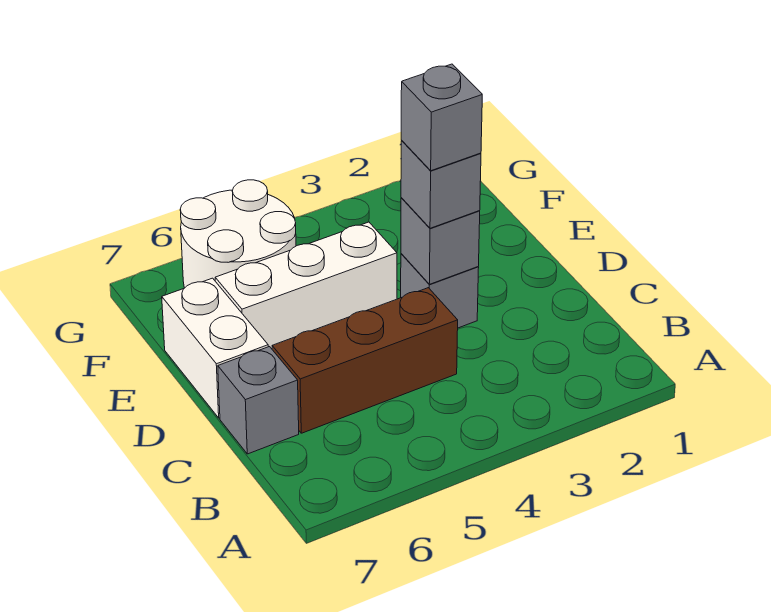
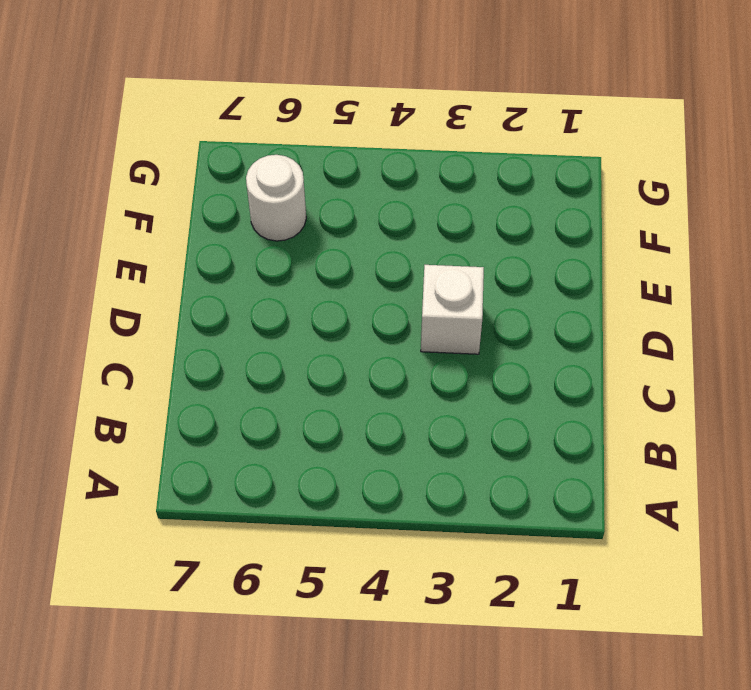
white brick D3 level 1 -> grey brick D3 level 1
white round brick F6 level 1 -> white round brick F5:G6 level 1
none -> brown brick C4:C6 level 1
none -> grey brick C7 level 1

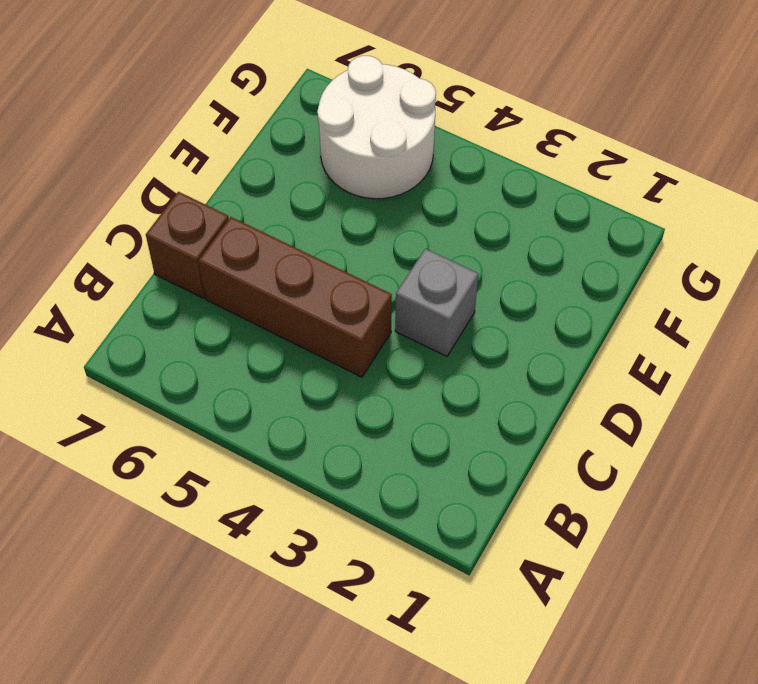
brown brick C7 level 1 -> grey brick C7 level 1
none -> white brick D7:E7 level 1
none -> white brick E4:E6 level 1

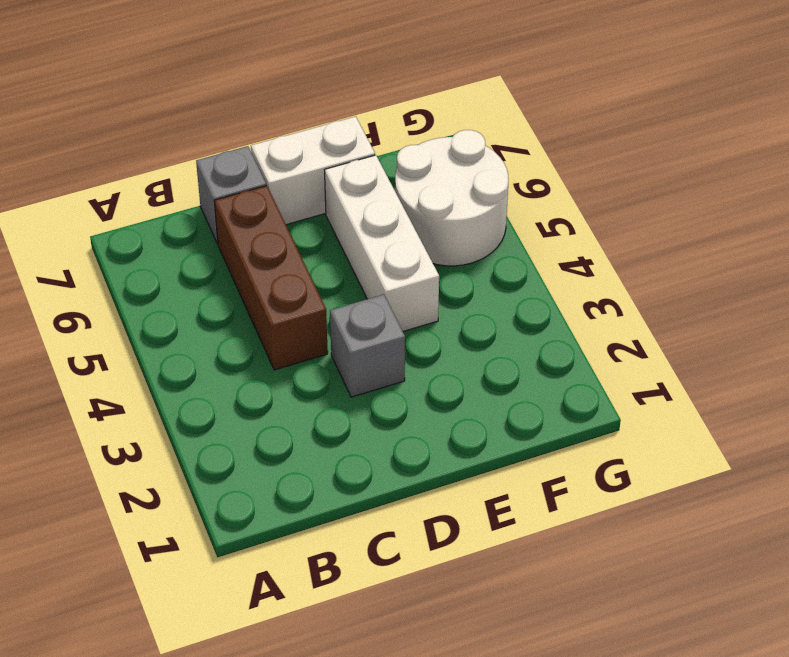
none -> grey brick D3 level 2
none -> grey brick D3 level 3

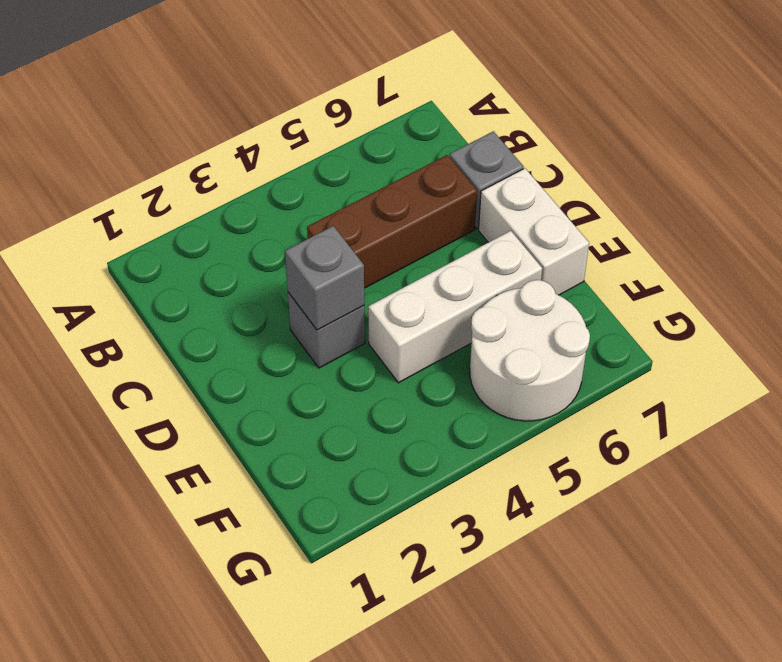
none -> grey brick D3 level 3
none -> grey brick D3 level 4

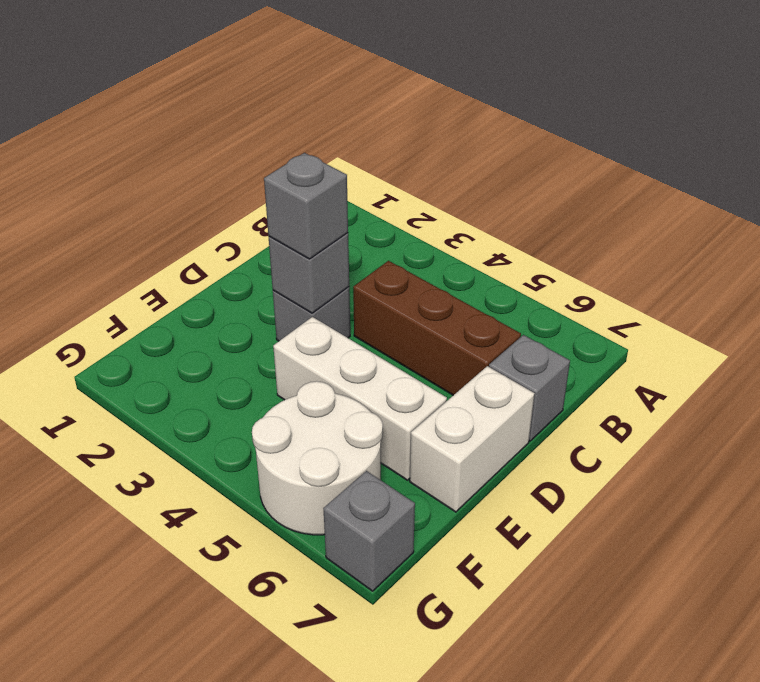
grey brick G7 level 1 -> grey brick D3 level 4

